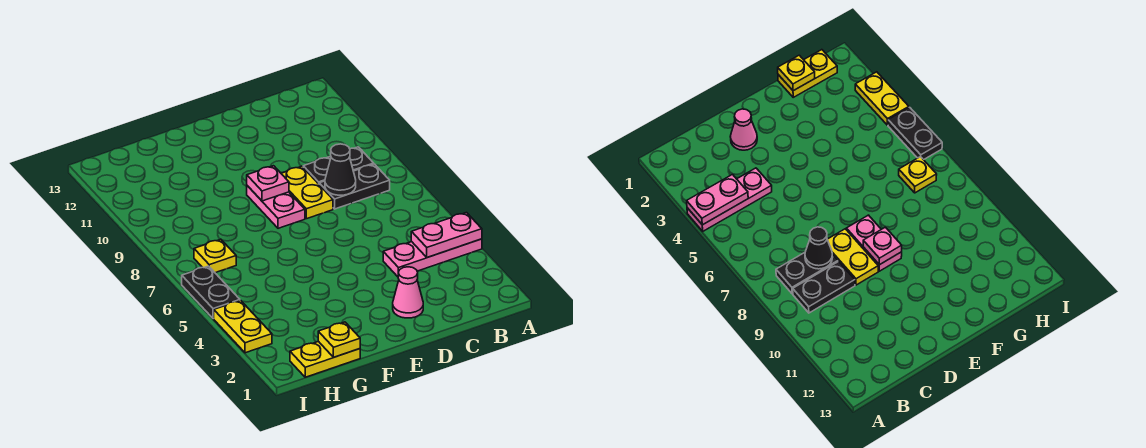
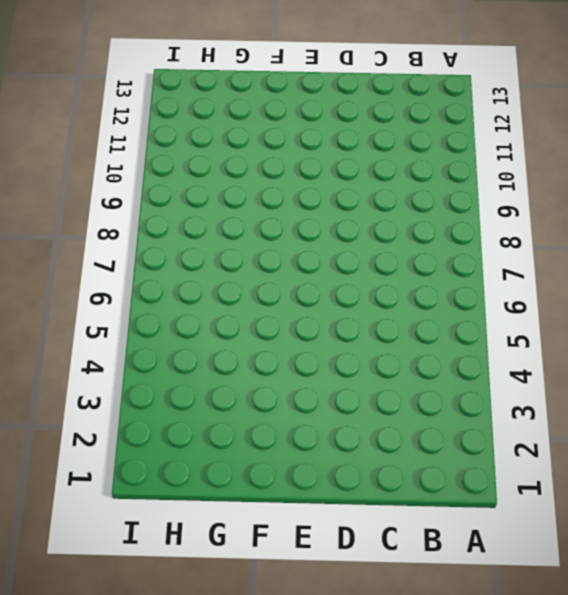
none -> pink plate A4:C4 level 1
none -> black plate B8:C8 level 1
none -> black plate B9:C9 level 1

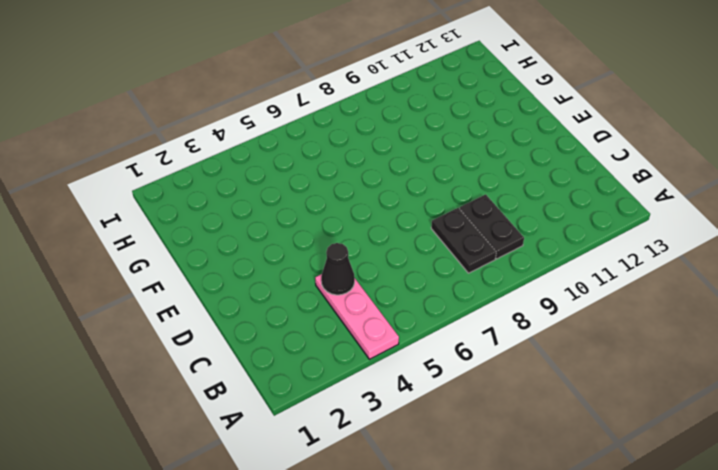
black cone C4 level 2 -> black cone C8 level 2
none -> pink cone D2 level 1
none -> yellow plate D8:D9 level 1
none -> pink plate E8:E9 level 1

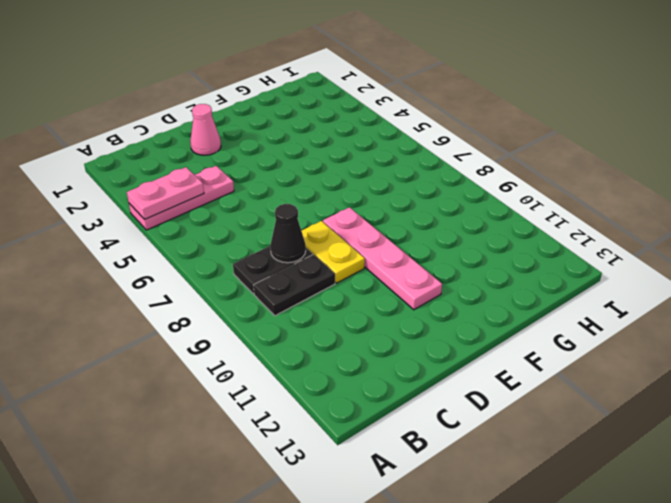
pink plate E8:E11 level 1 -> pink plate E8:E9 level 1
none -> yellow plate G1:H1 level 1
none -> yellow plate H7 level 1
none -> yellow plate I3:I4 level 1

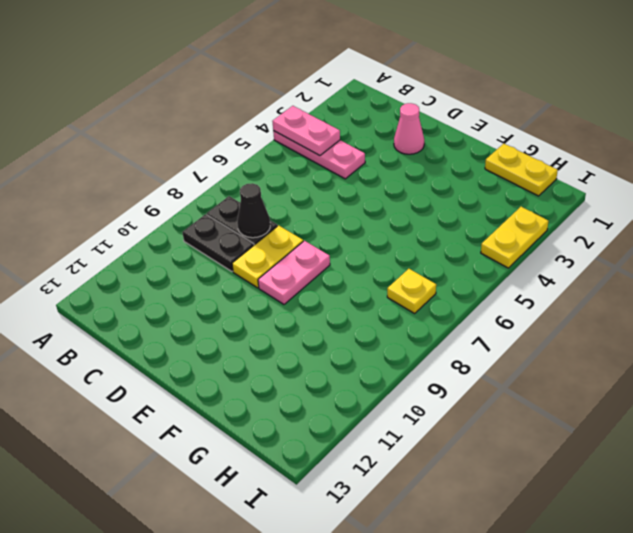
none -> black plate I5:I6 level 1
none -> pink plate E9 level 2
none -> yellow plate G1 level 2

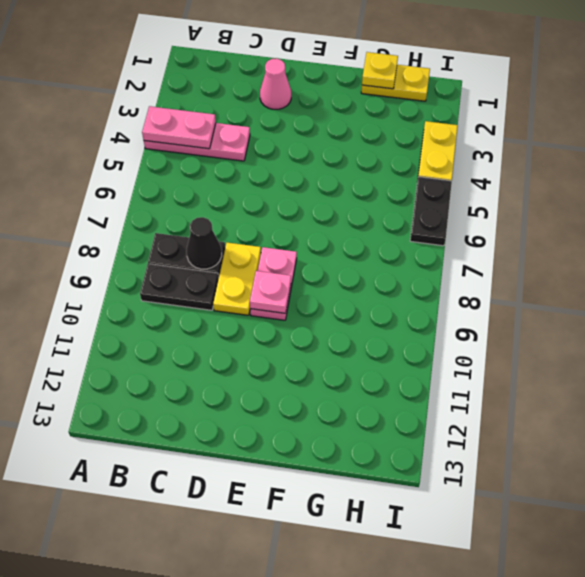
none -> yellow plate H7 level 1

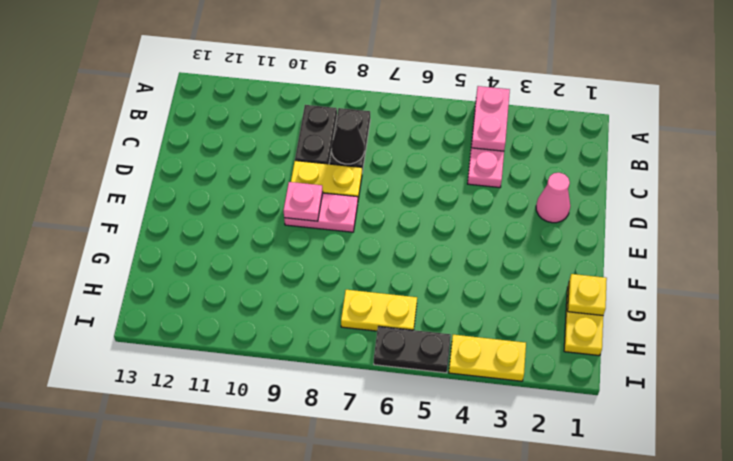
yellow plate H6:H7 level 1 -> yellow plate H7 level 1

